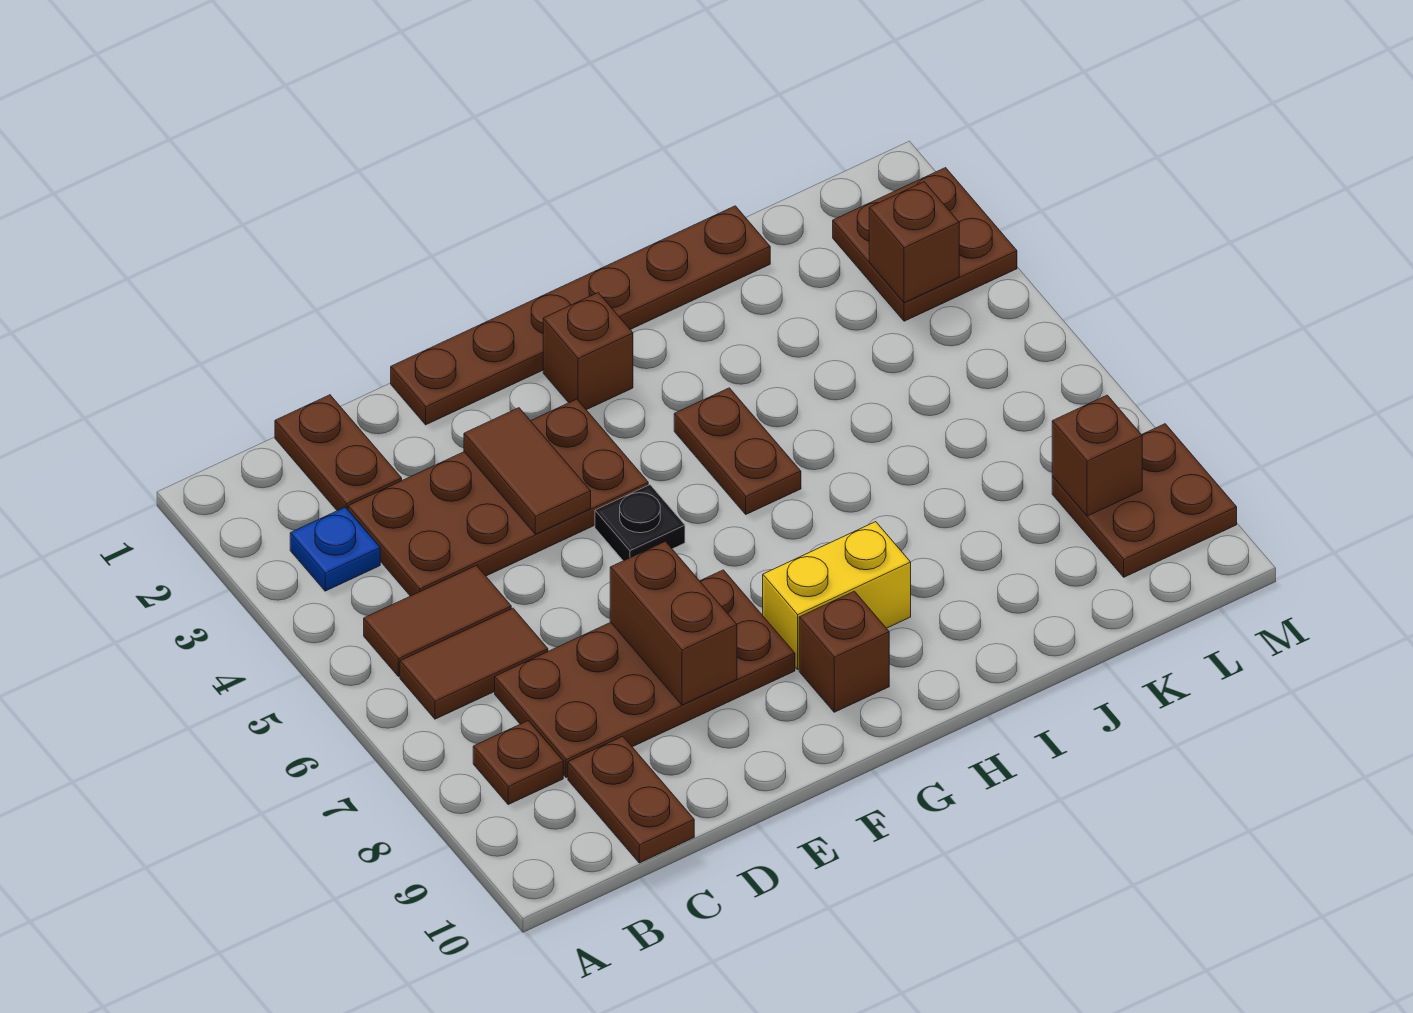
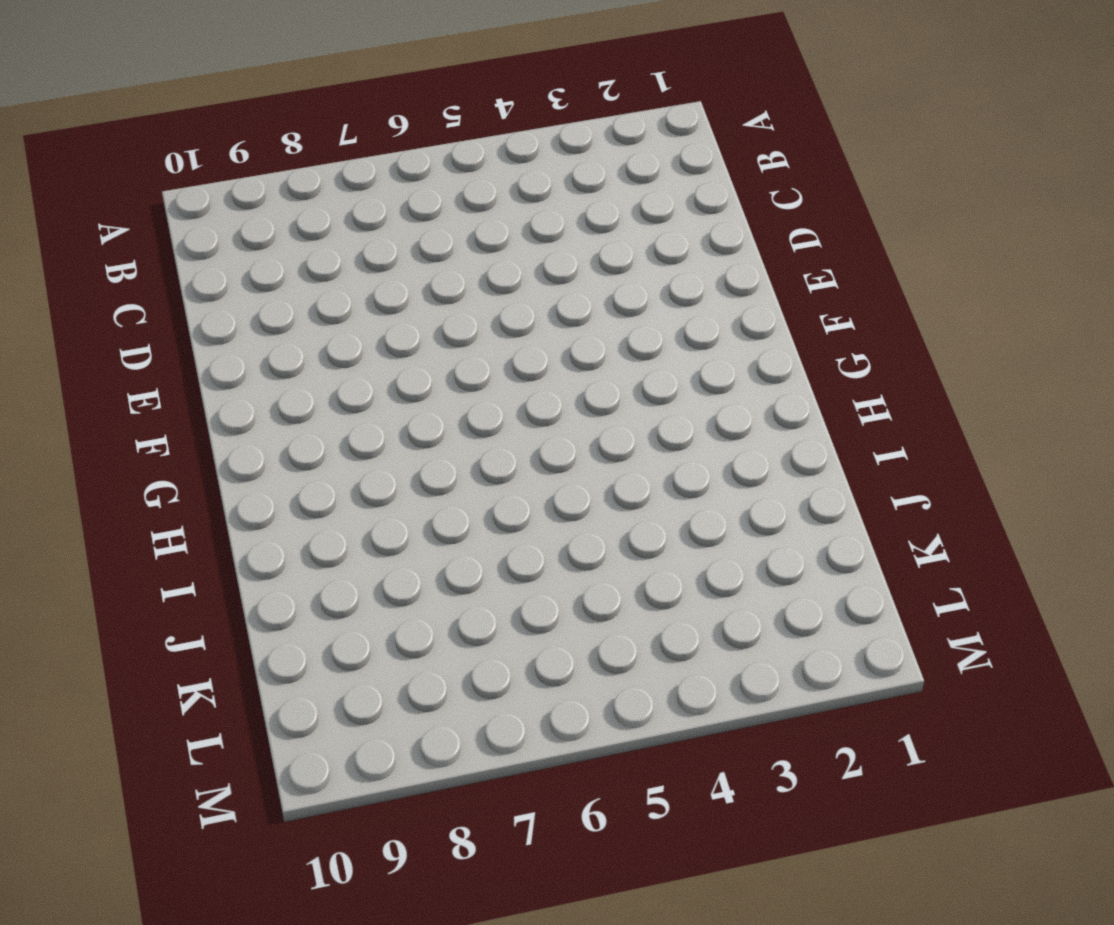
none -> blue plate B3 level 1
none -> brown tile B5:C5 level 1
none -> brown tile B6:C6 level 1

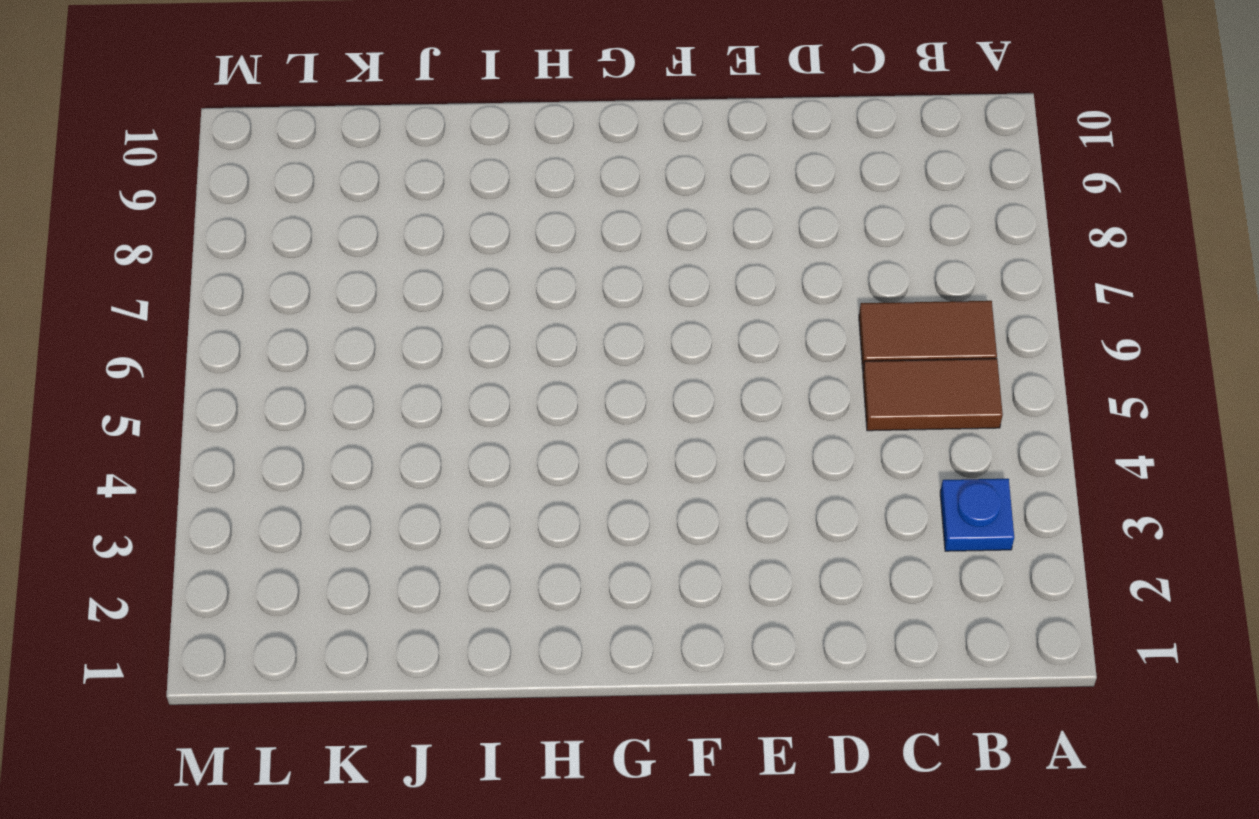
none -> brown plate B8 level 1
none -> brown plate C1:C2 level 1
none -> brown plate C3:F4 level 1

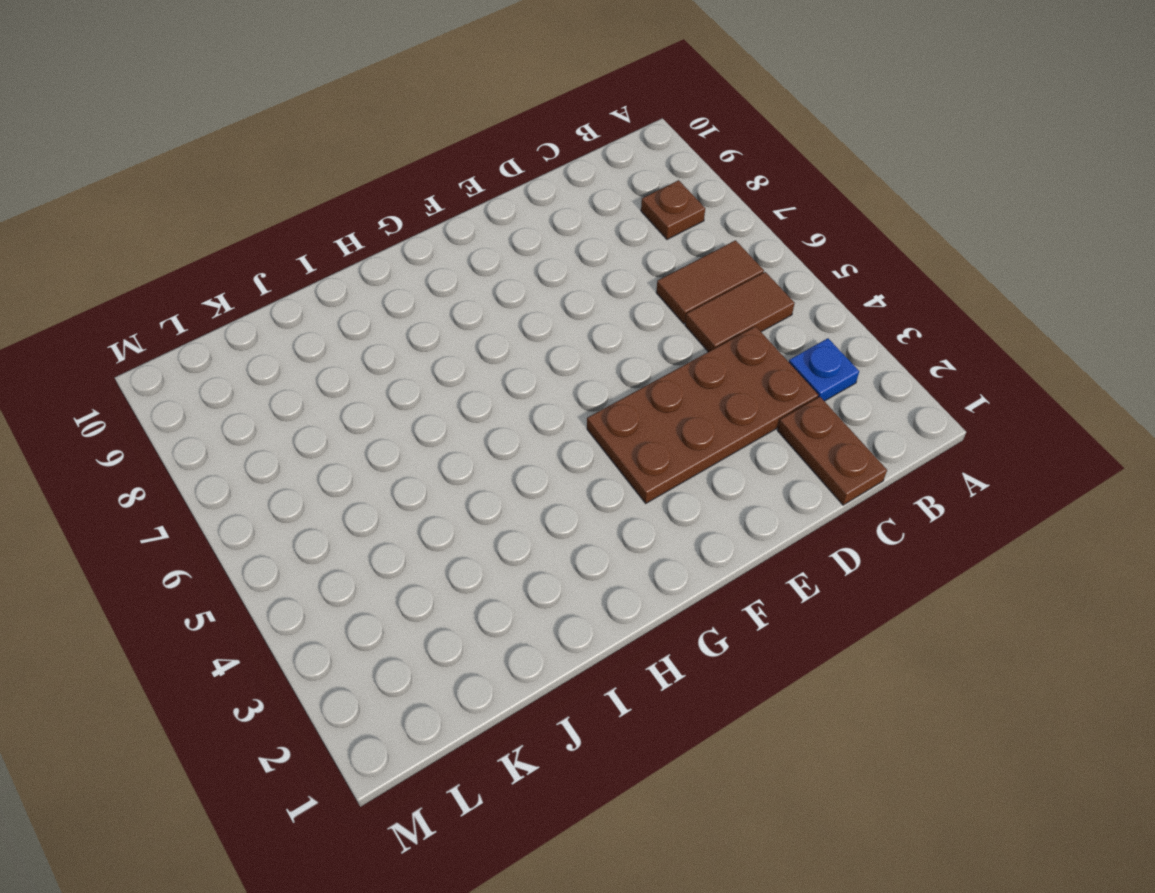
none -> brown plate C7:F8 level 1
none -> brown plate C9:C10 level 1
none -> brown plate E1:J1 level 1

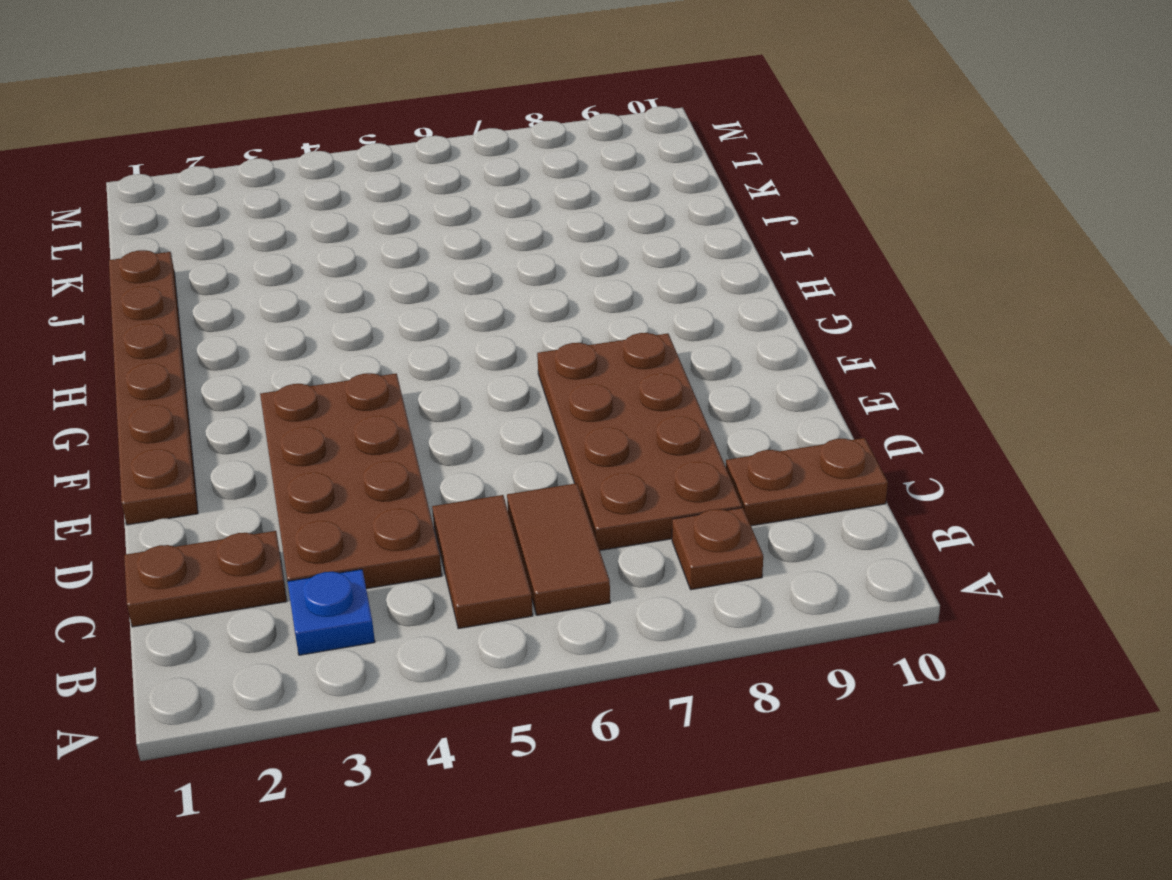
none -> black plate F5 level 1
none -> brown brick G2 level 1
none -> yellow brick G8:H8 level 1

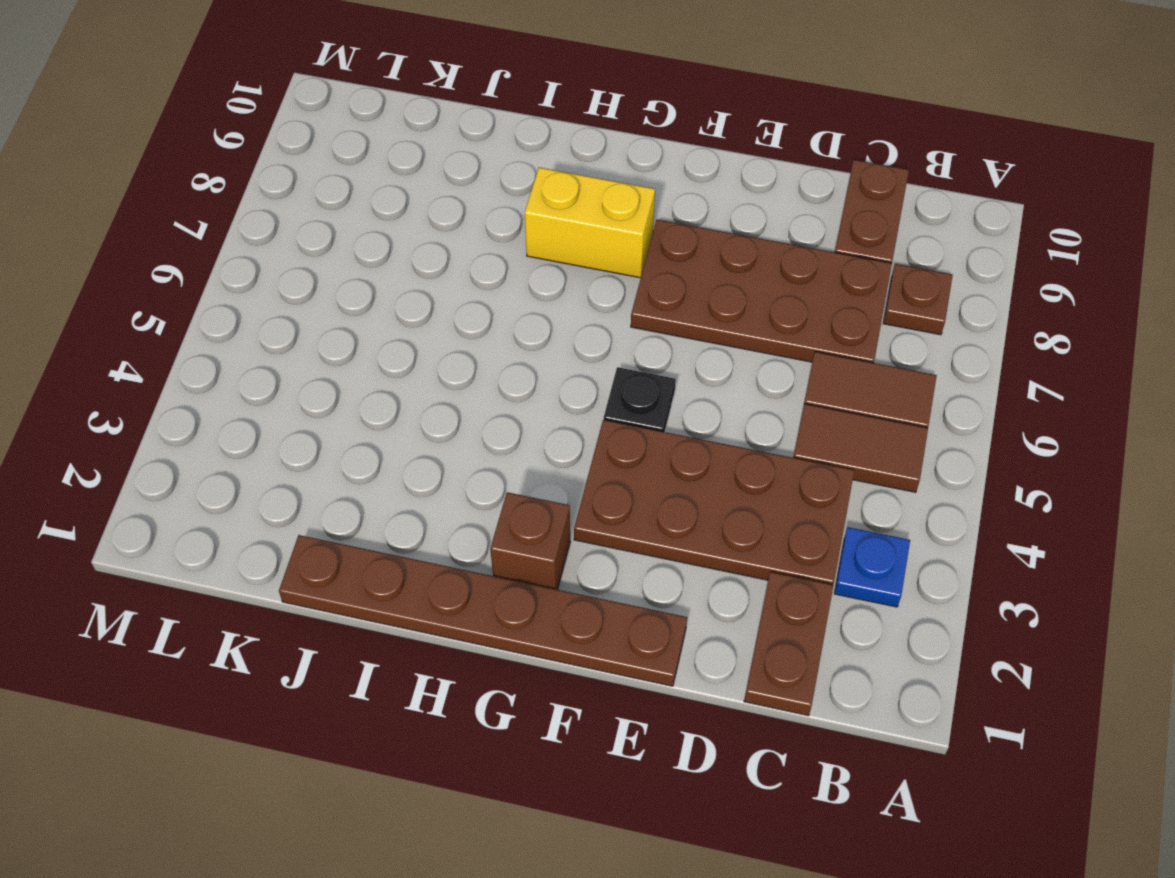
none -> brown brick G9 level 1
none -> brown plate H4:H5 level 1
none -> brown plate L2:M3 level 1

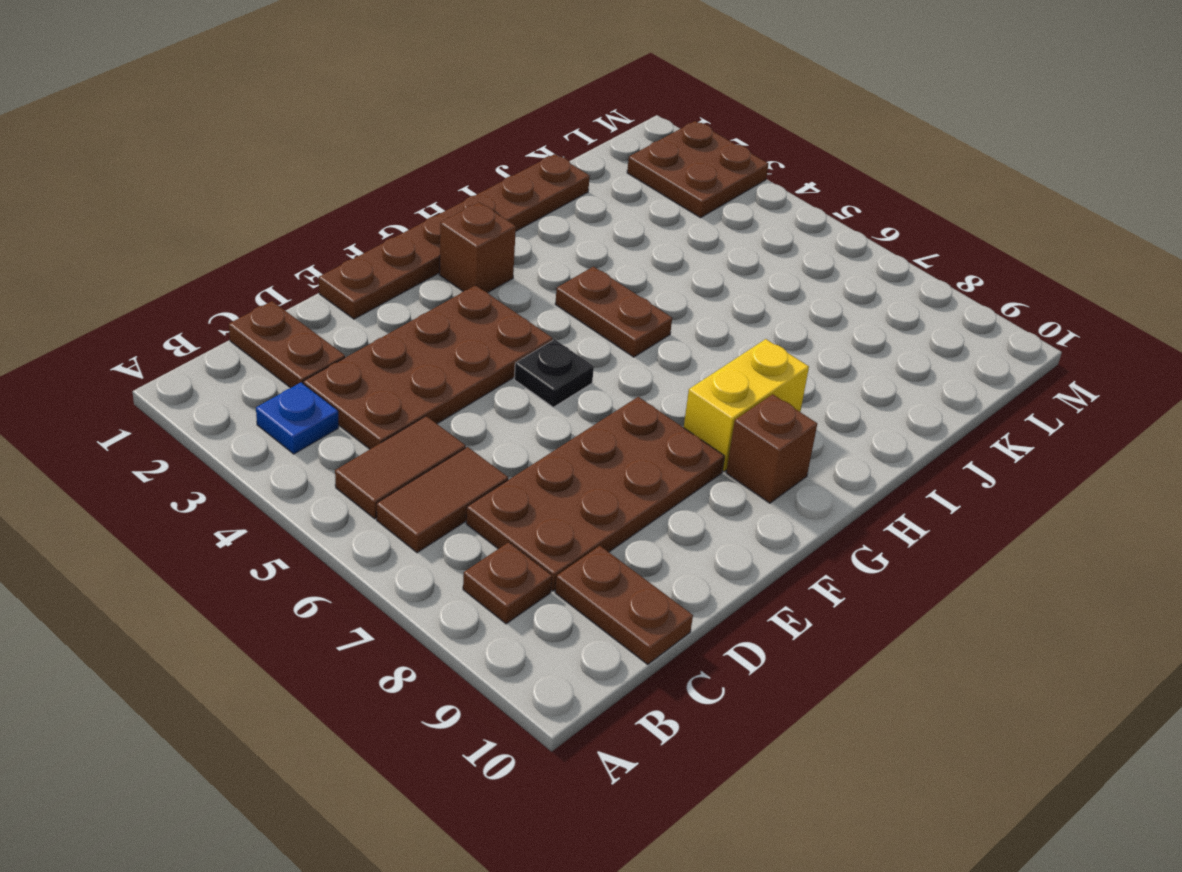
none -> brown plate L8:M9 level 1
none -> brown tile E3:E4 level 2
none -> brown brick E7:E8 level 2

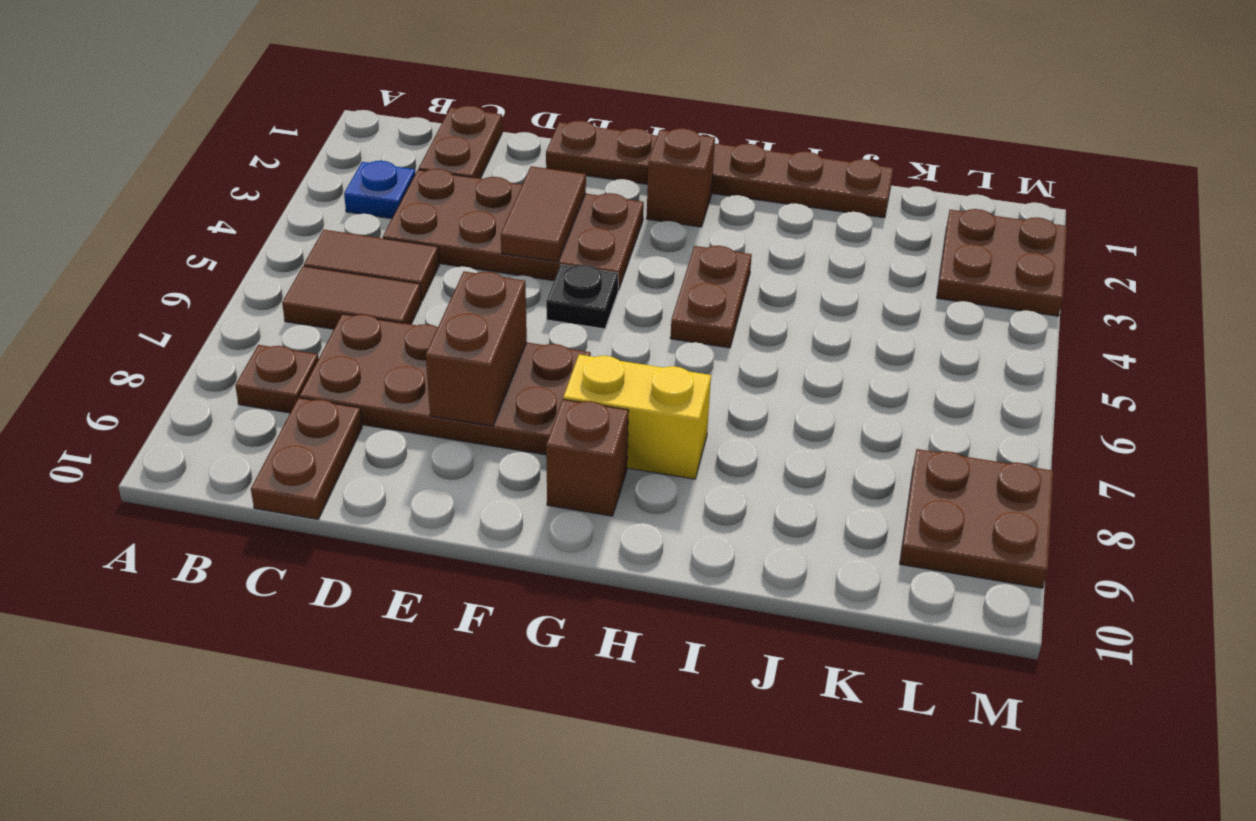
none -> brown brick L3 level 2
none -> brown brick L8 level 2

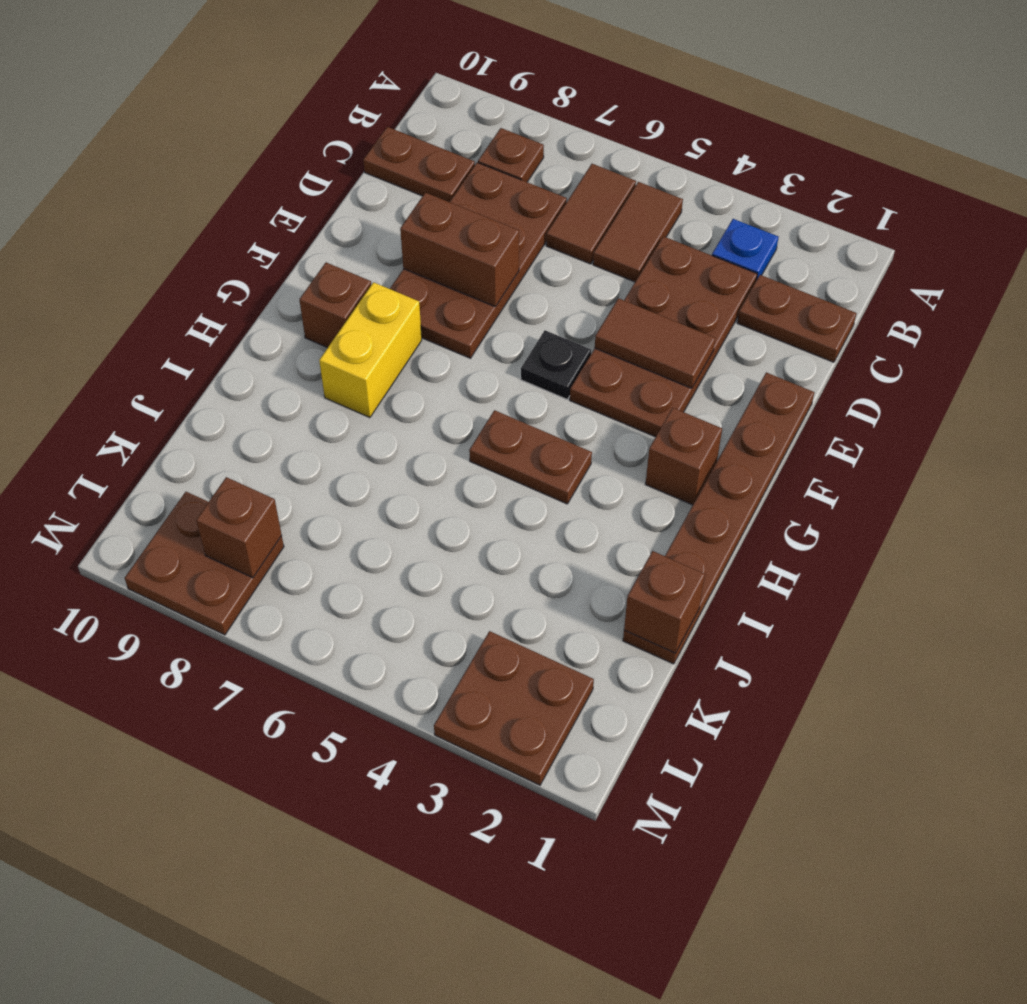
brown brick J1 level 2 -> brown brick L3 level 2

